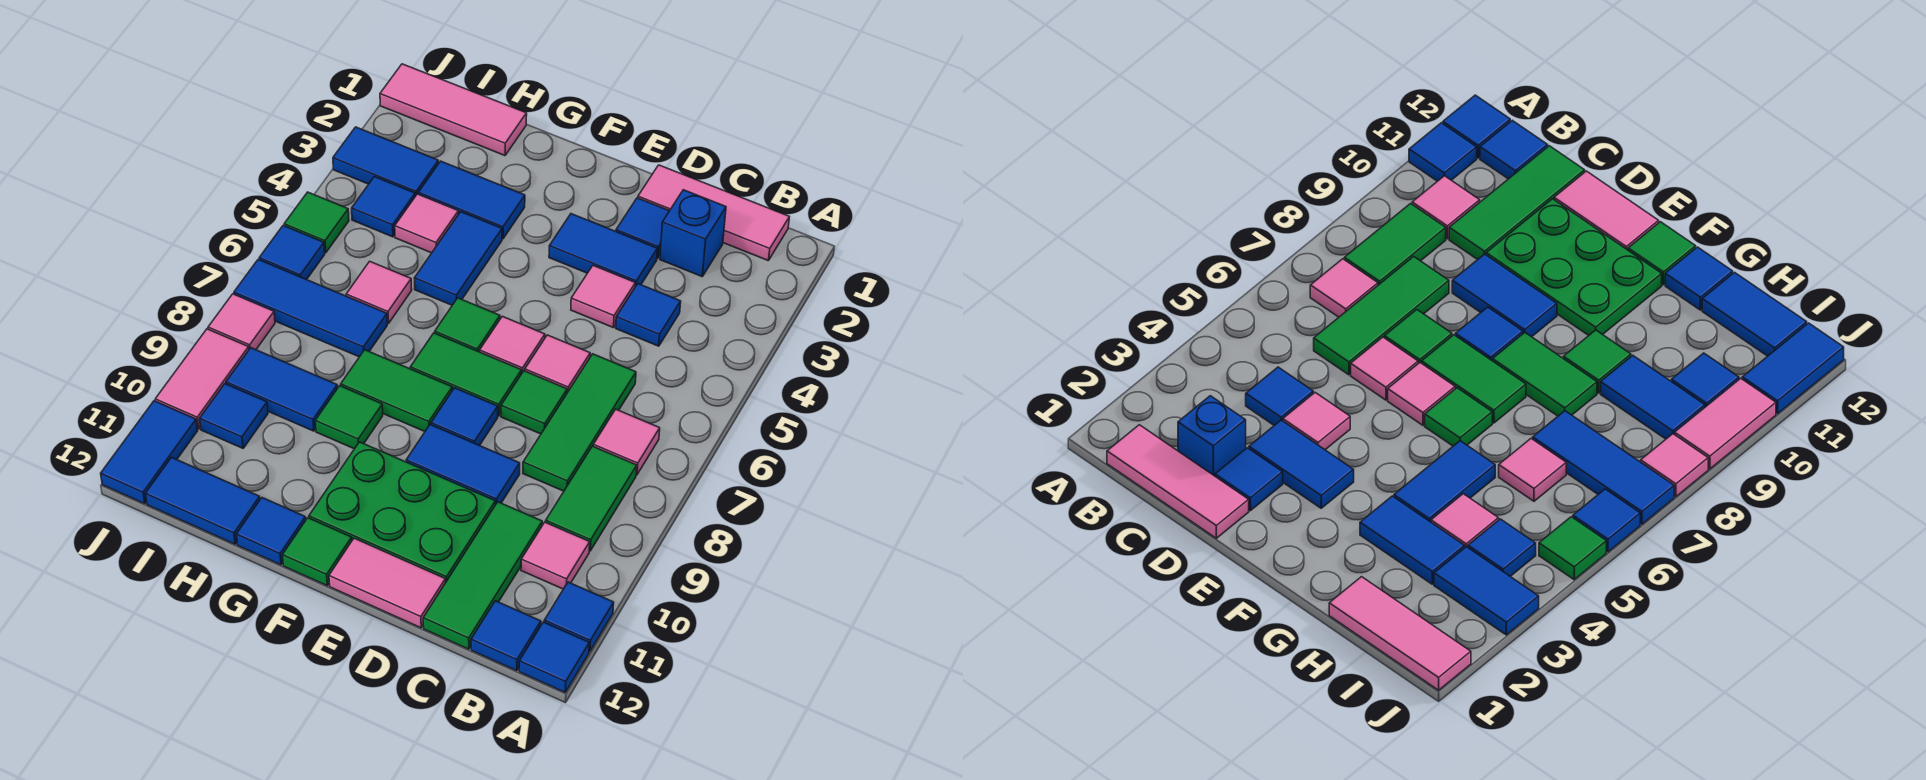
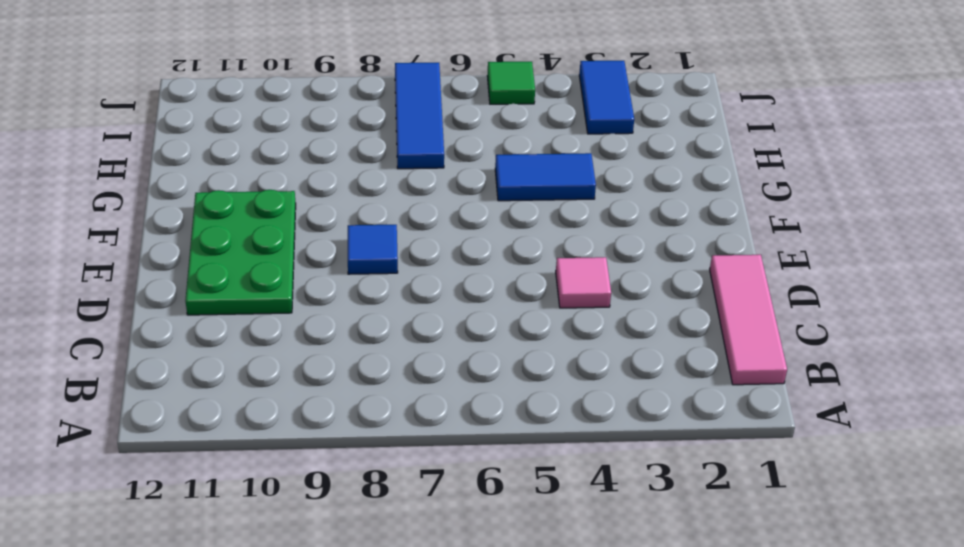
none -> blue tile A11 level 1
none -> blue tile A12 level 1
none -> pink tile B7 level 1
none -> green tile B8:B9 level 1

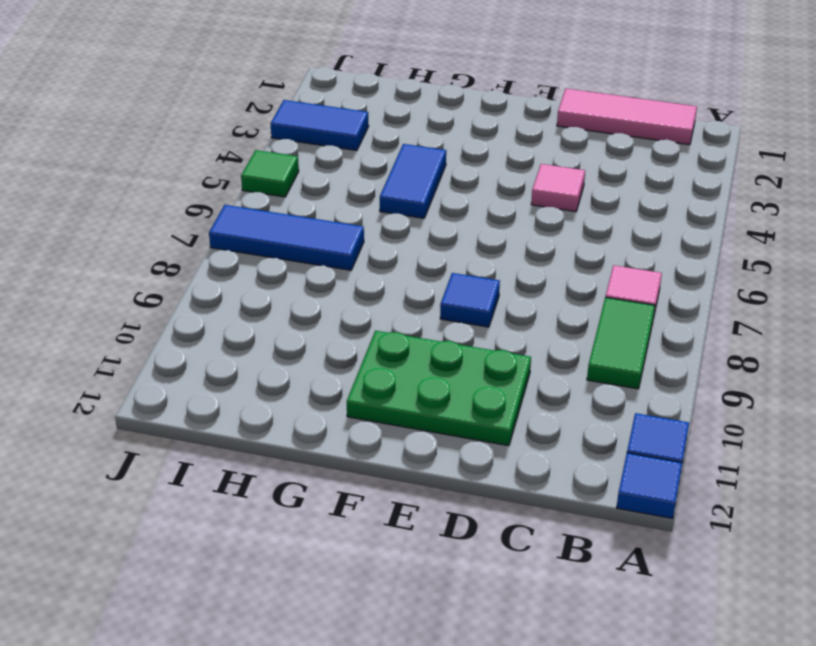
none -> pink tile B10 level 1
none -> blue tile B12 level 1
none -> blue brick C2 level 1
none -> blue tile C4 level 1

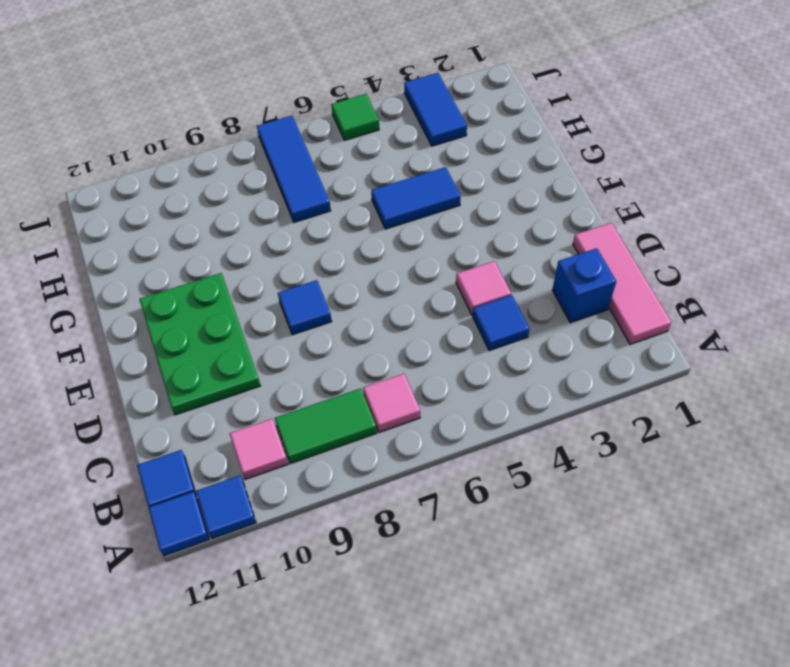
none -> green tile C6:C8 level 1
none -> green tile C10:C12 level 1
none -> blue tile D2 level 1
none -> blue tile D3:E3 level 1

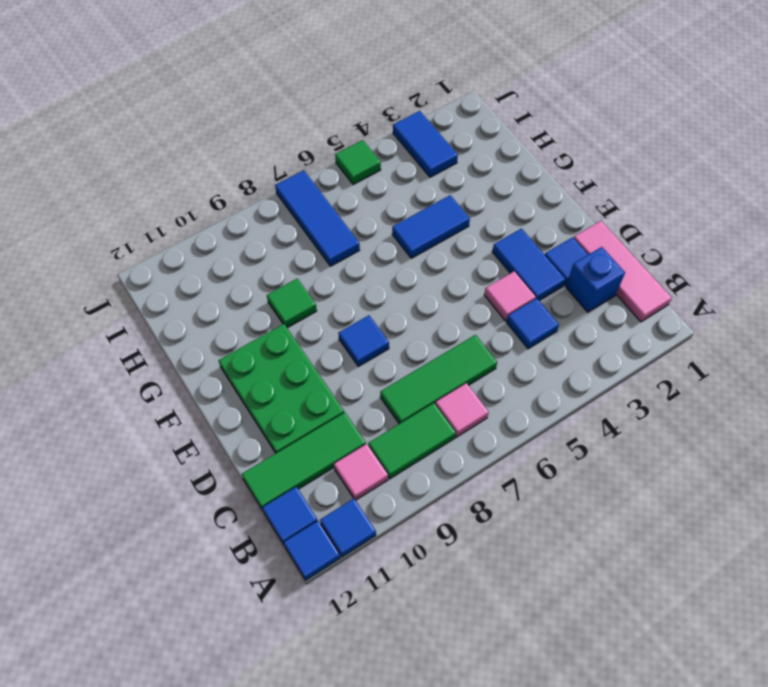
none -> pink tile D6 level 1
none -> green tile D7 level 1
none -> blue tile D9:E9 level 1
none -> pink tile D12:E12 level 1

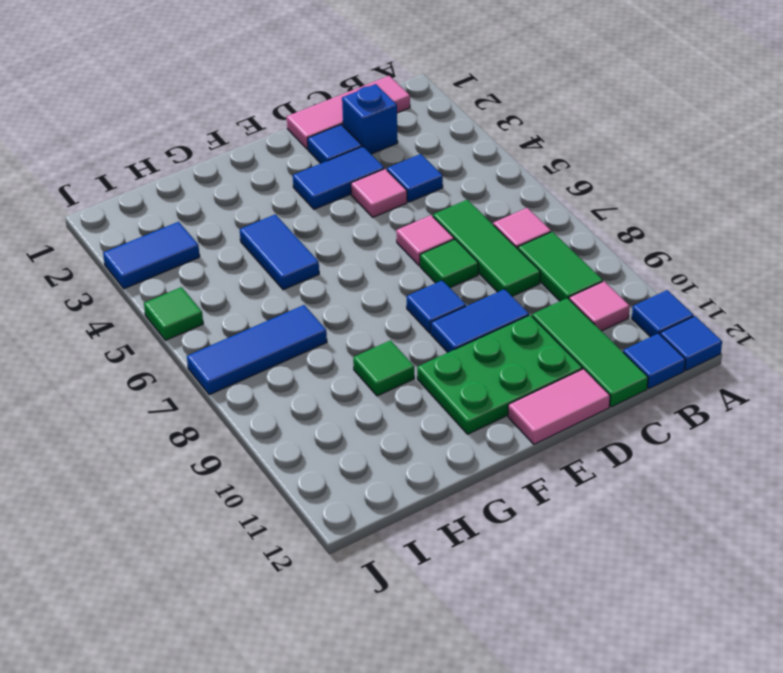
none -> pink tile E6 level 1
none -> green tile E7:F7 level 1
none -> green tile F6 level 1
none -> green tile F8:G8 level 1

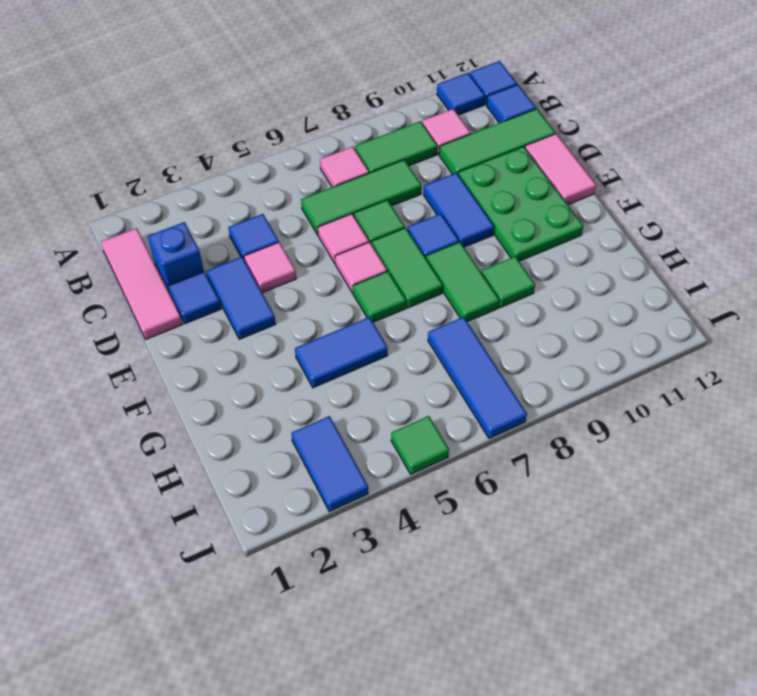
none -> green tile F12 level 1
none -> blue tile G3:H3 level 1
none -> blue tile G12 level 1
none -> pink tile H1:J1 level 1

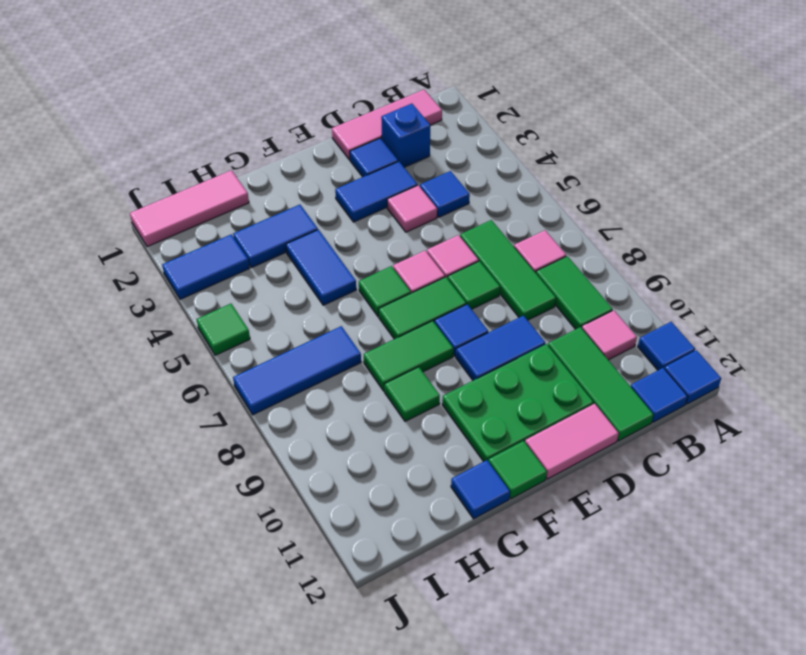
none -> pink tile H4 level 1
none -> pink tile H6 level 1
none -> blue tile H9:I9 level 1
none -> blue tile H12:I12 level 1

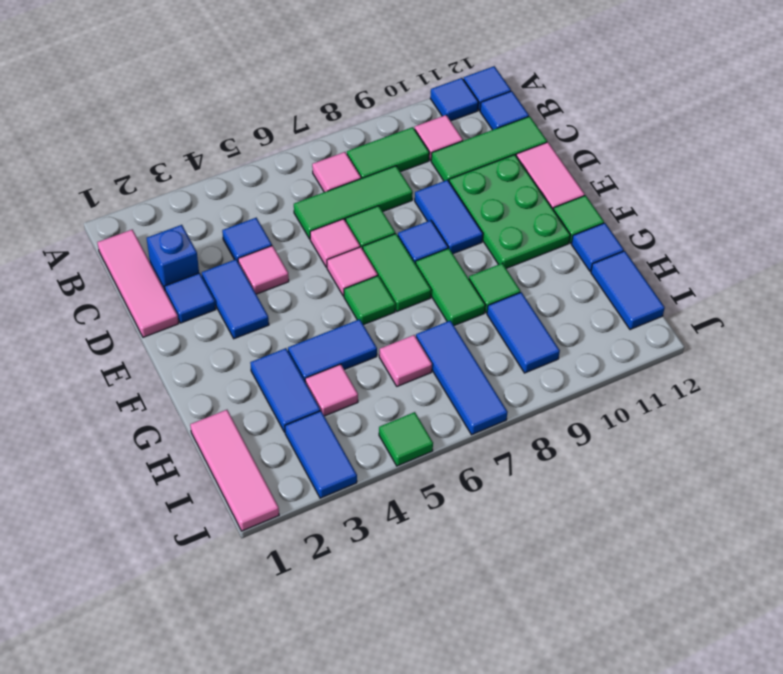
none -> blue tile I4 level 1
none -> blue tile I10 level 1
none -> blue tile J6 level 1
none -> pink tile J8 level 1

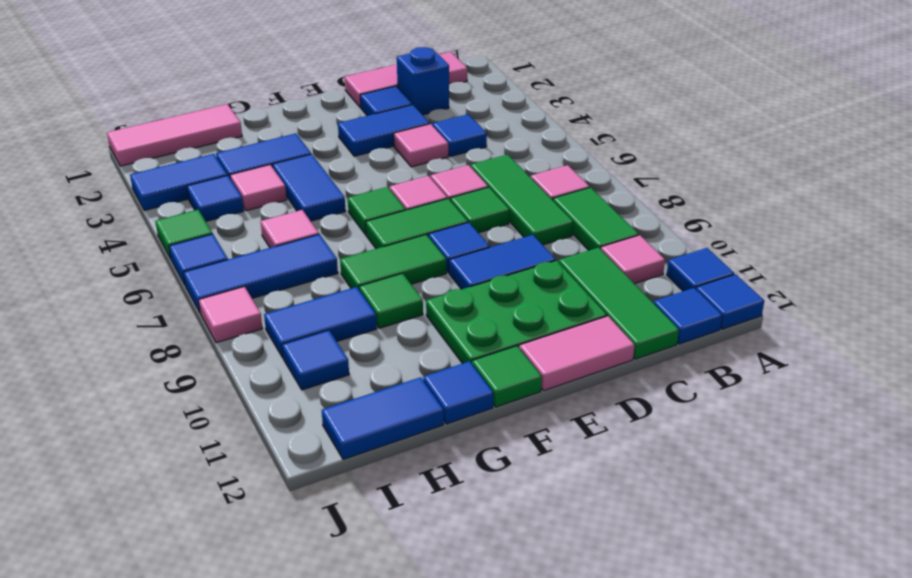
none -> pink tile J9:J10 level 1
none -> blue tile J11:J12 level 1

